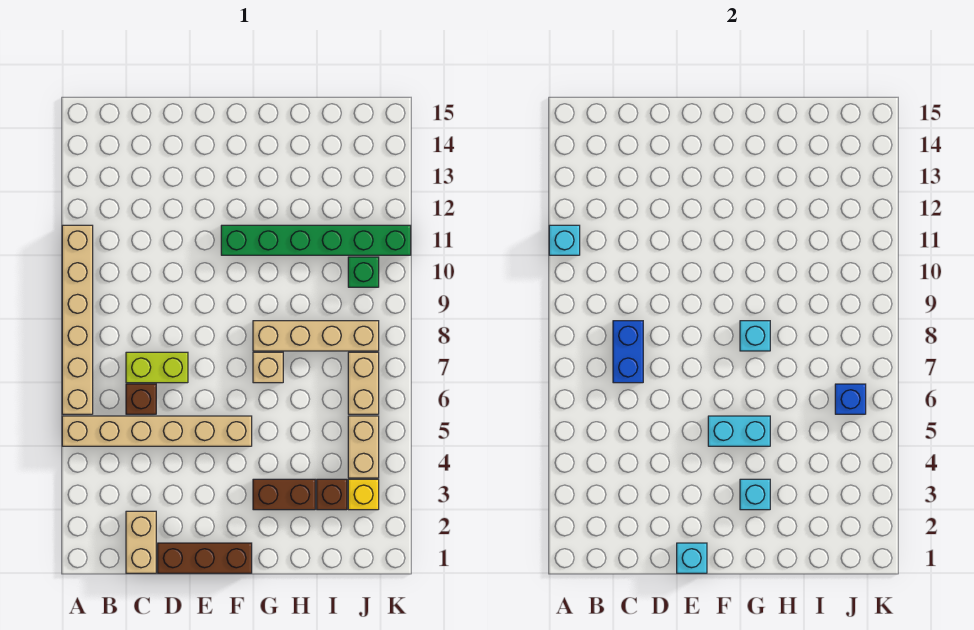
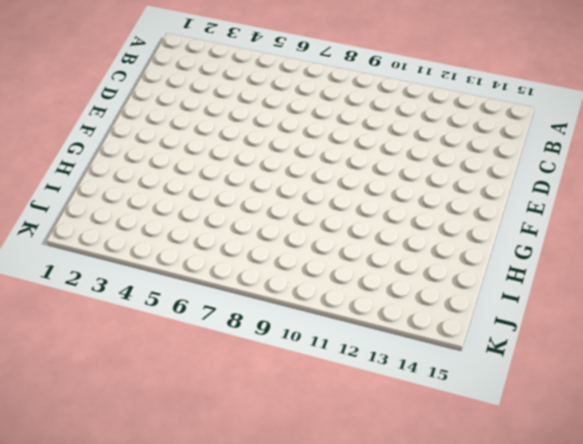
none -> tan brick A5:F5 level 1
none -> tan brick A6:A11 level 1
none -> tan brick C1:C2 level 1

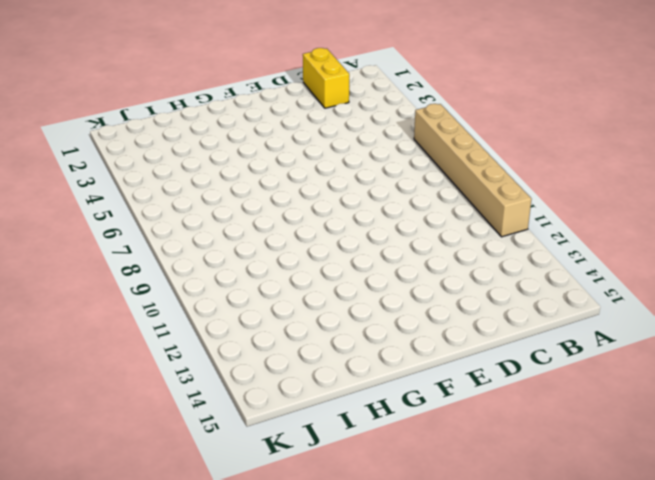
yellow brick C1:C2 level 1 -> tan brick C1:C2 level 1
none -> tan brick A5:F5 level 1
none -> brown brick C6 level 1
none -> lime brick C7:D7 level 1

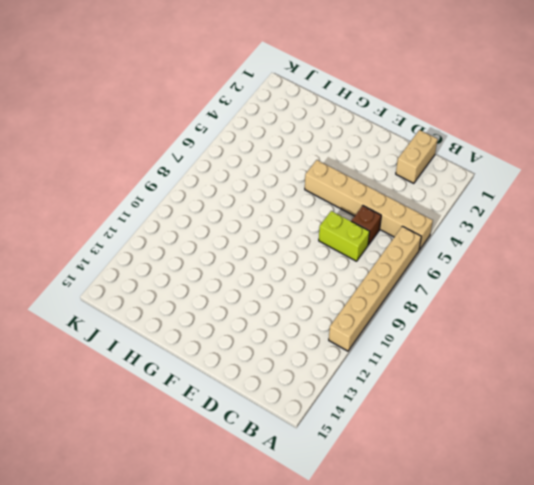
none -> brown brick D1:F1 level 1
none -> green brick F11:K11 level 1
none -> brown brick G3:H3 level 1

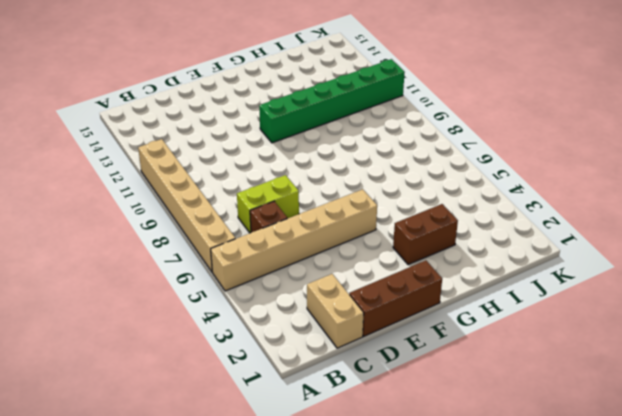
none -> tan brick G7 level 1
none -> tan brick G8:J8 level 1
none -> brown brick I3 level 1

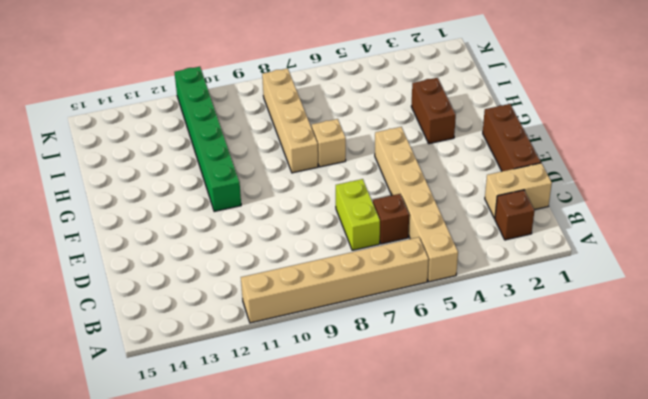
brown brick B2 level 1 -> brown brick I3 level 1
none -> yellow brick J3 level 1
none -> tan brick J4:J5 level 1
none -> tan brick J6:J7 level 1

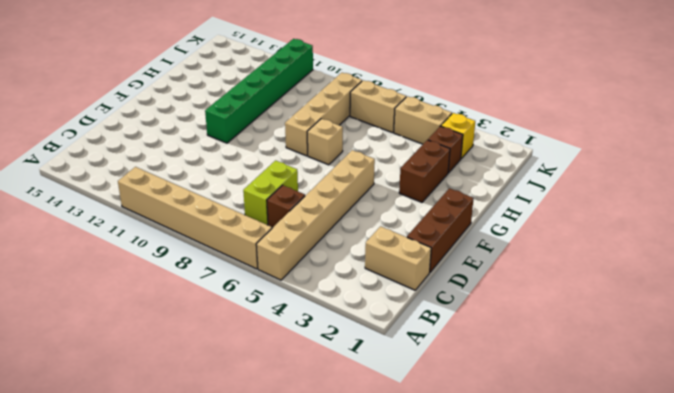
none -> green brick J10 level 1
none -> cyan brick A11 level 2
none -> blue brick C7:C8 level 2

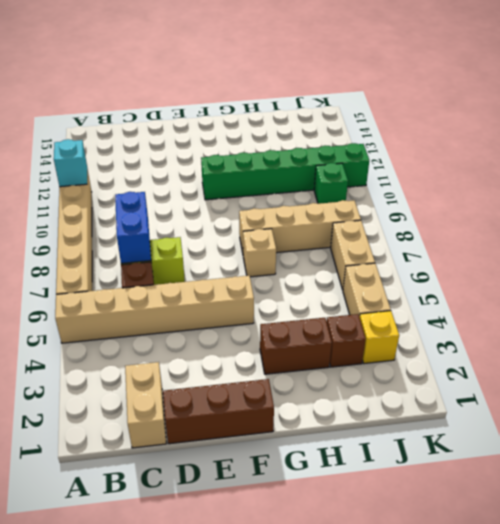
none -> cyan brick E1 level 2
none -> cyan brick F5:G5 level 2
none -> cyan brick G3 level 2

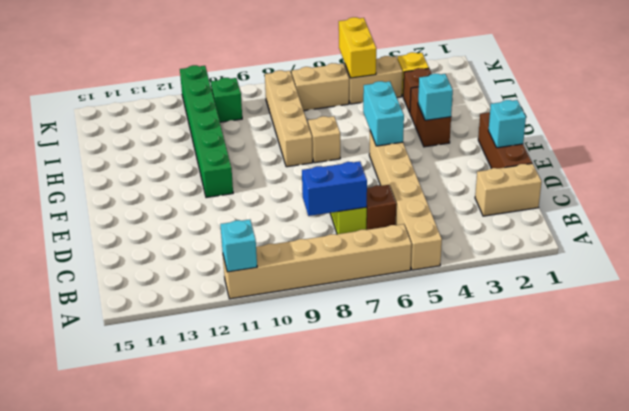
yellow brick J5:K5 level 2 -> none
none -> cyan brick G8 level 2
none -> blue brick J6 level 2

